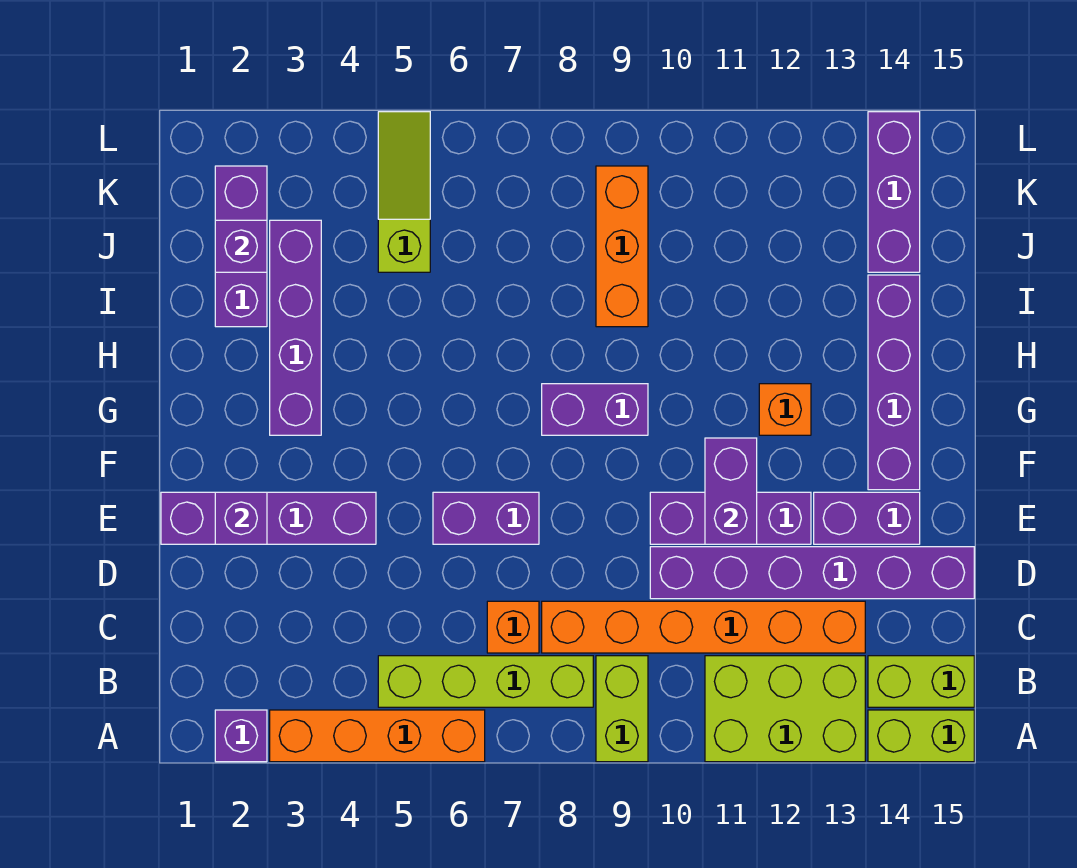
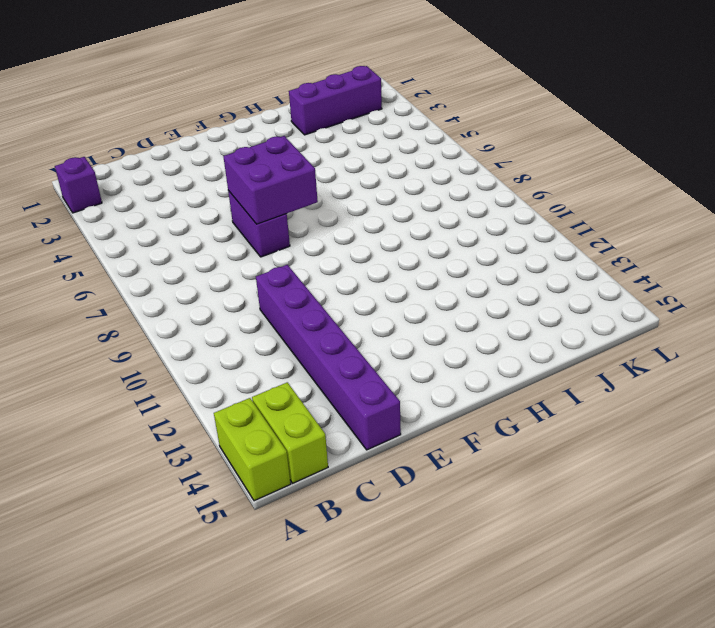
purple brick E6:F7 level 2 -> none
none -> orange brick A3:A6 level 1
none -> lime brick A9:B9 level 1
none -> lime brick A11:B13 level 1

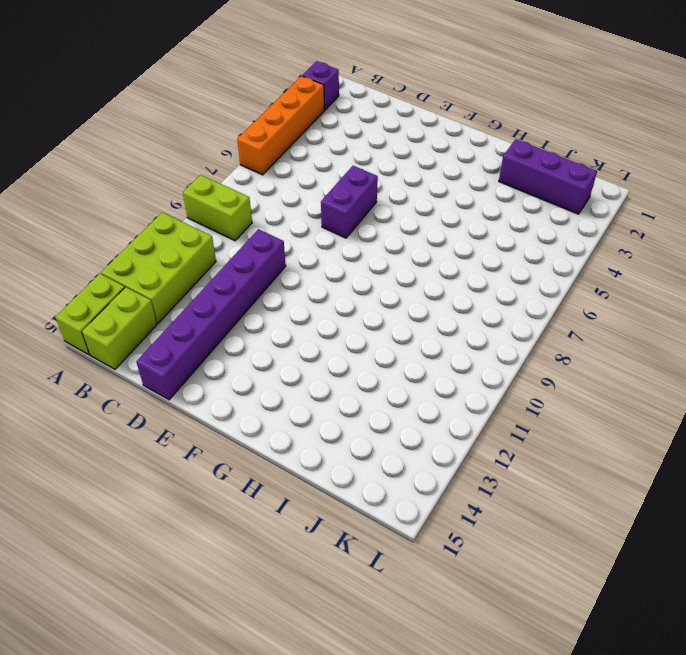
none -> lime brick B5:B8 level 1
none -> orange brick C7 level 1
none -> orange brick C8:C13 level 1

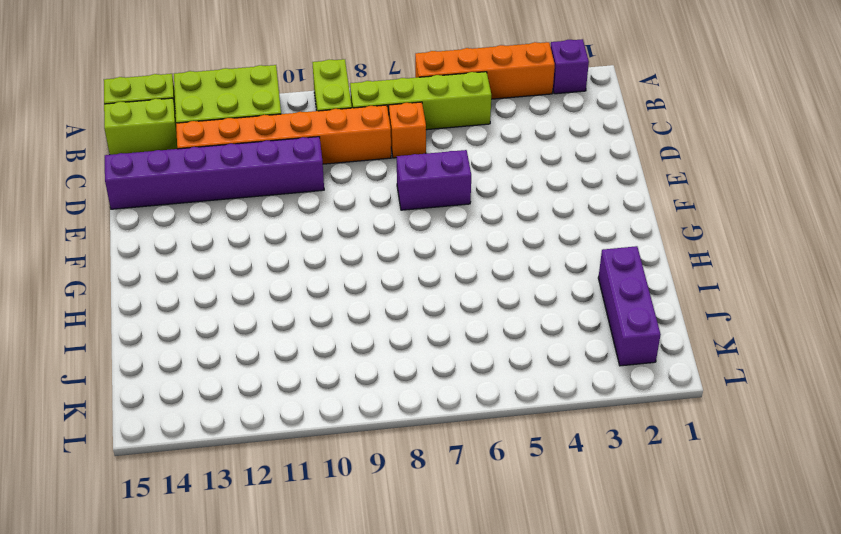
none -> purple brick E1:E4 level 1
none -> purple brick E10:E12 level 1
none -> purple brick E13:E14 level 1

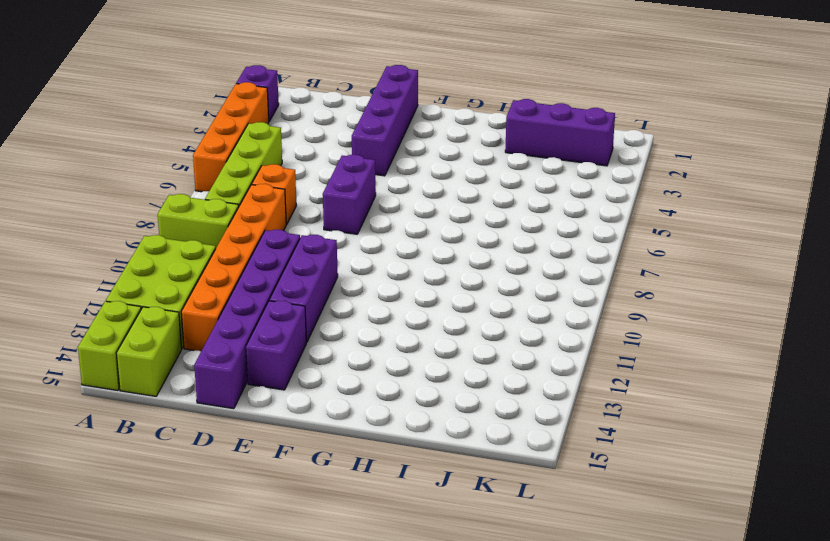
none -> purple brick F14:I14 level 1
none -> purple brick G3:J3 level 1
none -> purple brick G8:G9 level 1

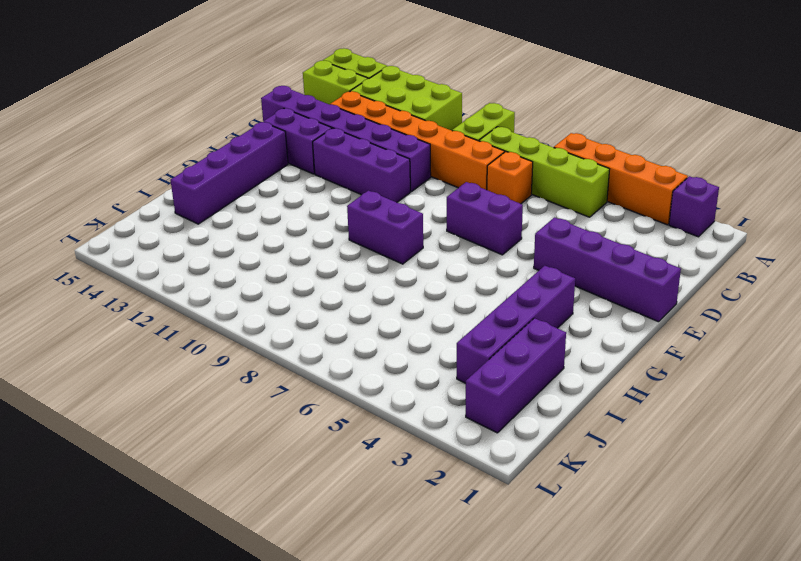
none -> orange brick G12 level 1
none -> orange brick I9:K9 level 1
none -> lime slope J5:L5 level 1 top J

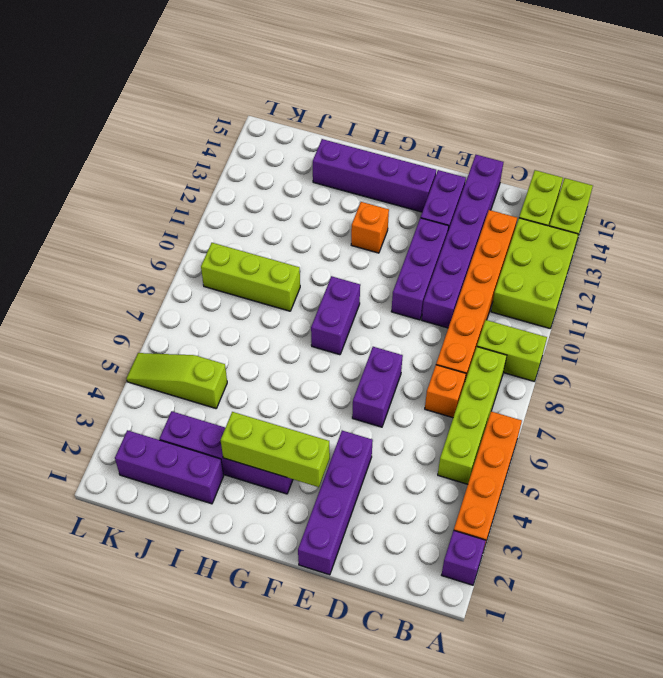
lime brick F3:H3 level 2 -> none
lime brick I9:K9 level 1 -> orange brick I9:K9 level 1
none -> purple brick J14:L14 level 1
none -> purple brick E2 level 2
none -> purple brick E11:F11 level 2

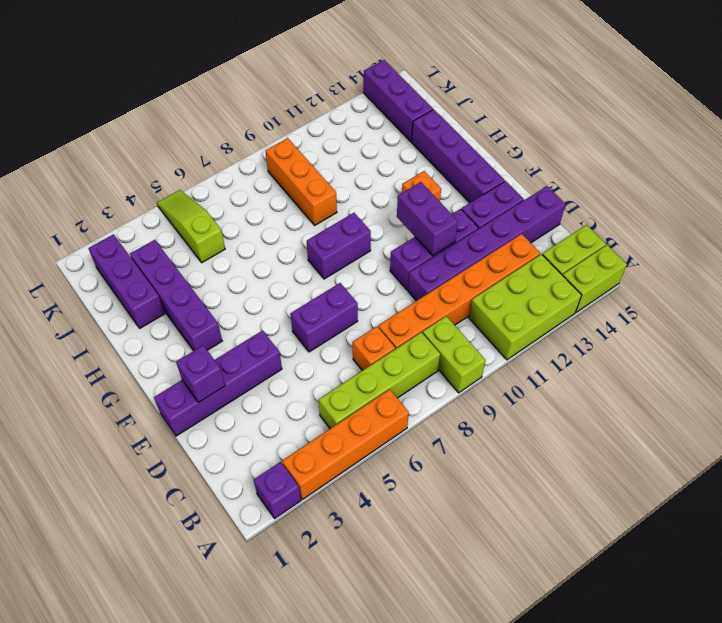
none -> purple brick J2 level 2

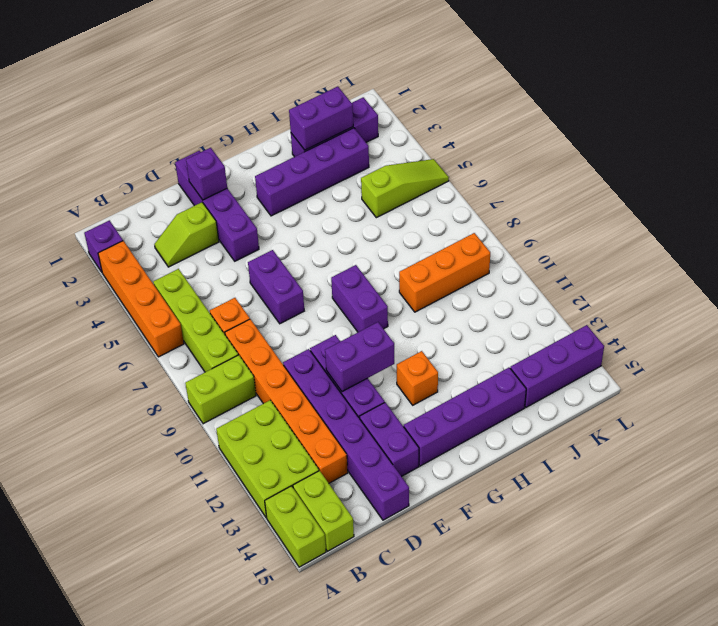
lime slope C3:D3 level 1 top D -> none
purple brick I2:J2 level 2 -> purple brick J2 level 2

